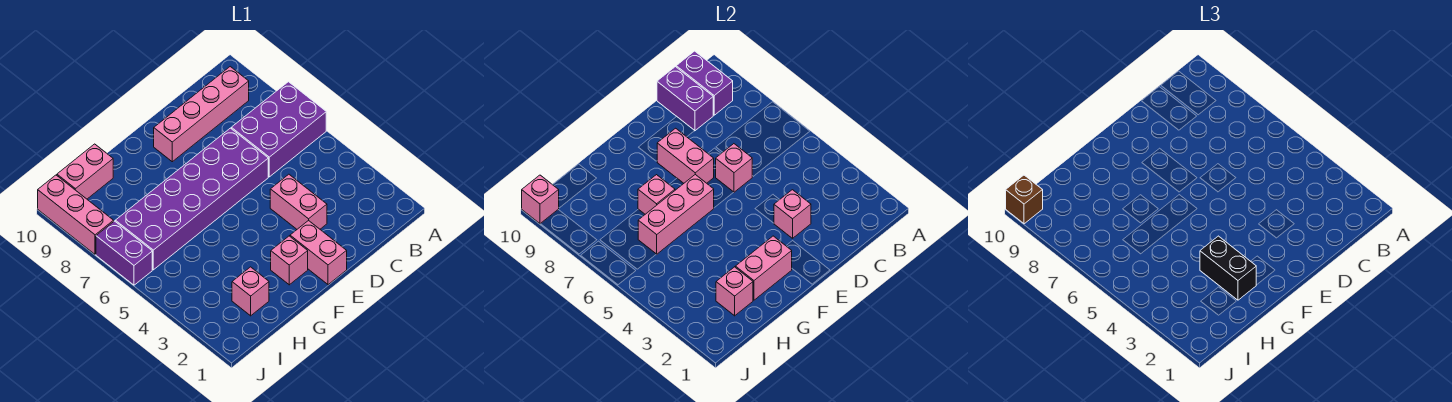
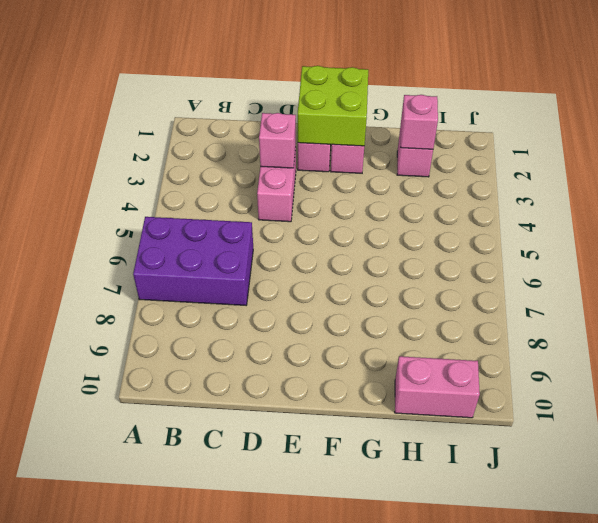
lime brick E1:F2 level 2 -> pink brick F2:G2 level 2
none -> pink brick B9:E9 level 1
none -> purple brick D6:I7 level 1
none -> purple brick J6:J7 level 1

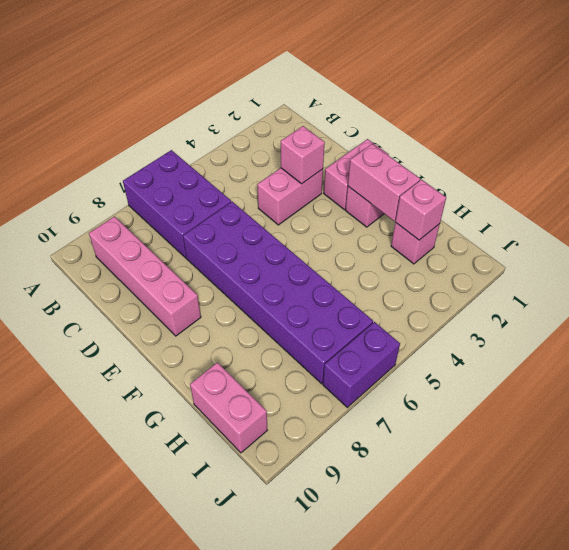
none -> pink brick J8:J10 level 1
none -> purple brick B9:B10 level 2
none -> purple brick C9:C10 level 2

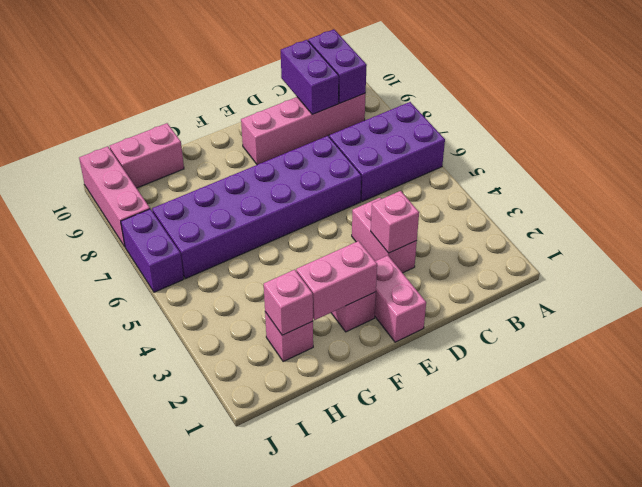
none -> pink brick D6 level 2
none -> pink brick E7:E8 level 2
none -> pink brick F6:H6 level 2

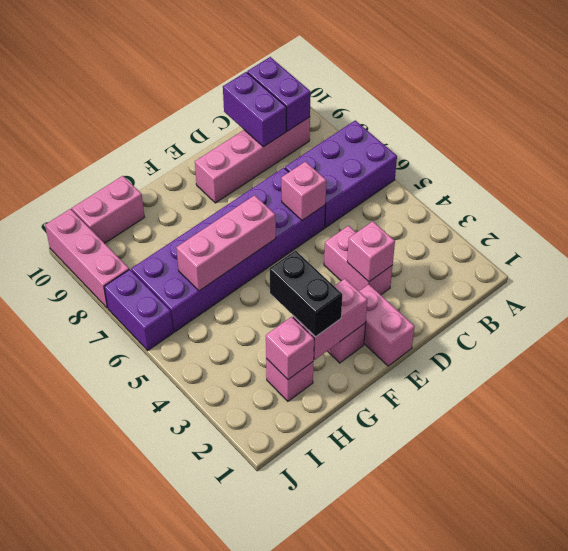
none -> pink brick E7:E8 level 2
none -> pink brick G7 level 2
none -> pink brick J10 level 2

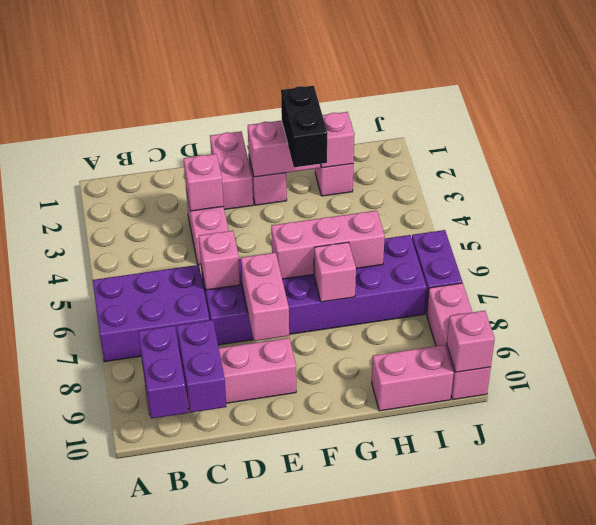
none -> brown brick J10 level 3

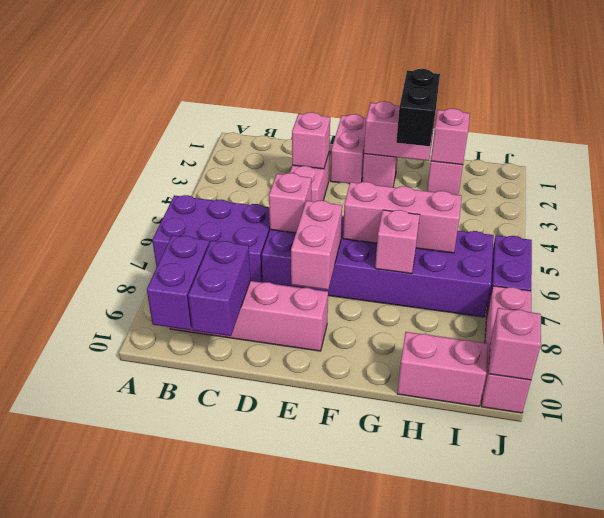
none -> brown brick J10 level 3

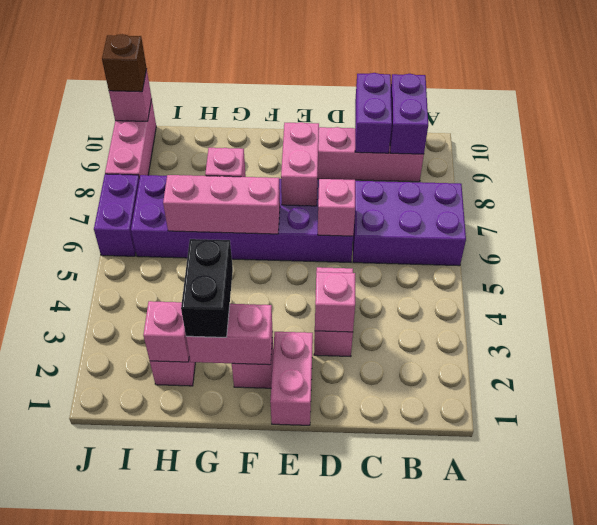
none -> pink brick H10:I10 level 1

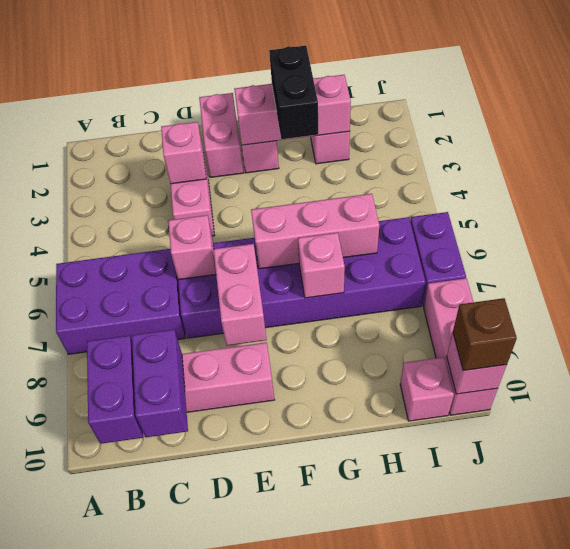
pink brick I10 level 1 -> pink brick H10:I10 level 1

